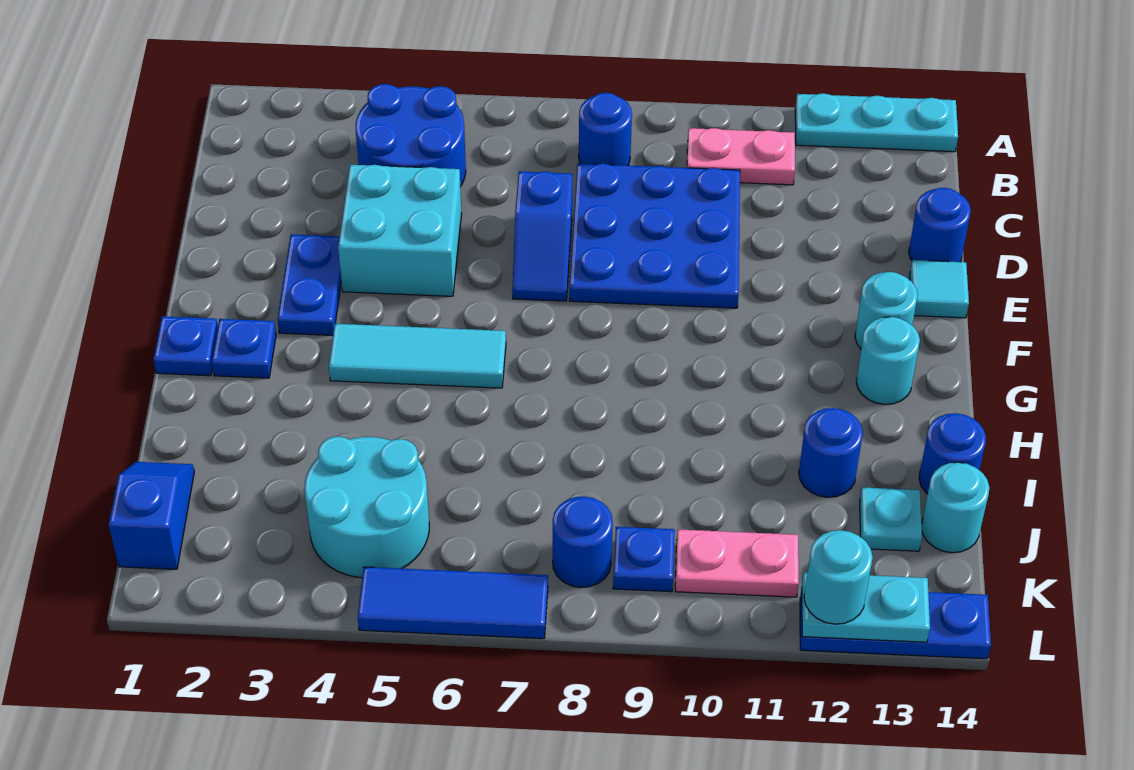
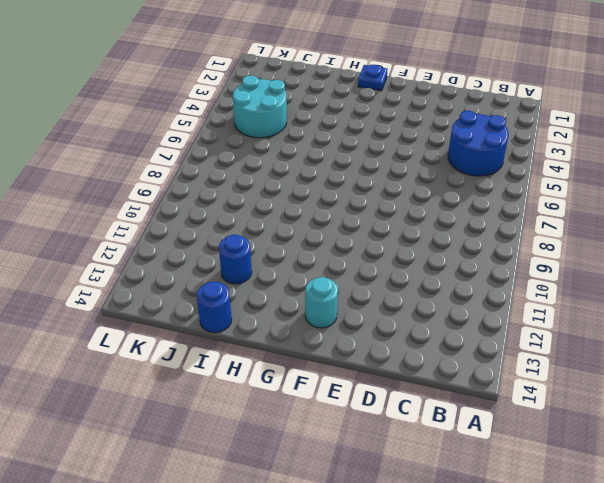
none -> cyan plate A12:A14 level 1
none -> blue round brick B8 level 1
none -> pink plate B10:B11 level 1

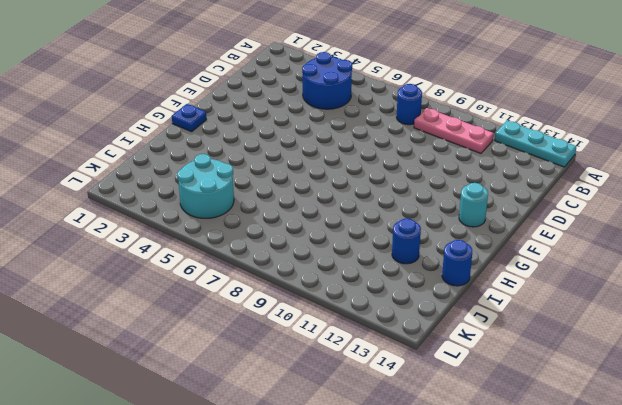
pink plate B9:B11 level 1 -> pink plate B10:B11 level 1
none -> blue plate C8:E10 level 1
none -> cyan brick D4:E5 level 1
none -> blue slope D7:E7 level 1 top D

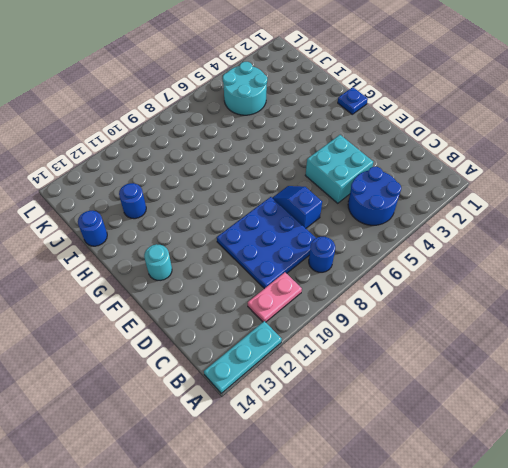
none -> blue round brick D14 level 1
none -> blue plate E3:F3 level 1
none -> cyan tile E14 level 1

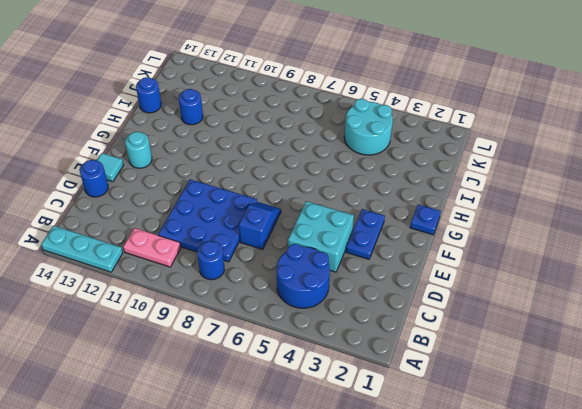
none -> blue plate G2 level 1
none -> cyan tile G4:G6 level 1
none -> cyan round brick G13 level 1

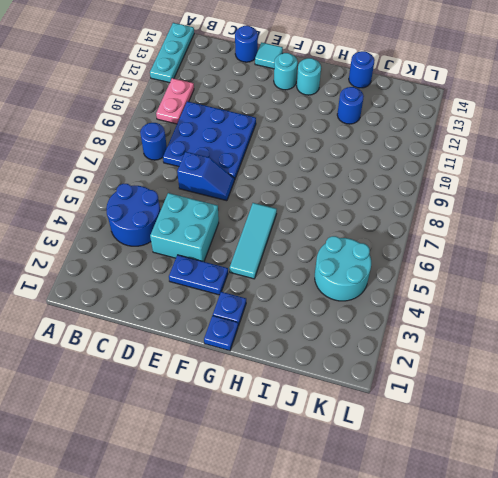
none -> blue slope J1:K1 level 1 top K
none -> cyan plate J13 level 1
none -> cyan round brick J14 level 1

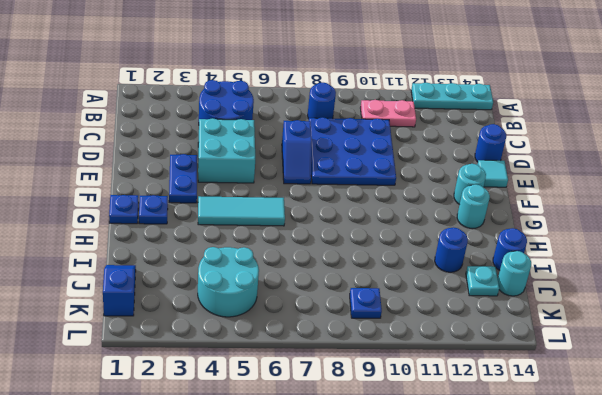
none -> blue round brick K8 level 1
none -> pink plate K10:K11 level 1
none -> blue tile L5:L7 level 1

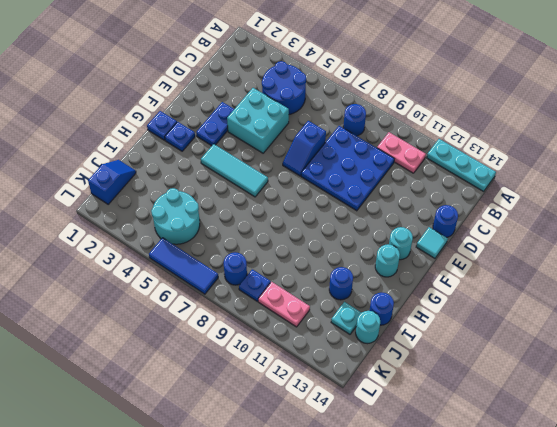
none -> blue plate L12:L14 level 1
none -> cyan plate L12:L13 level 2
none -> cyan round brick L12 level 3

